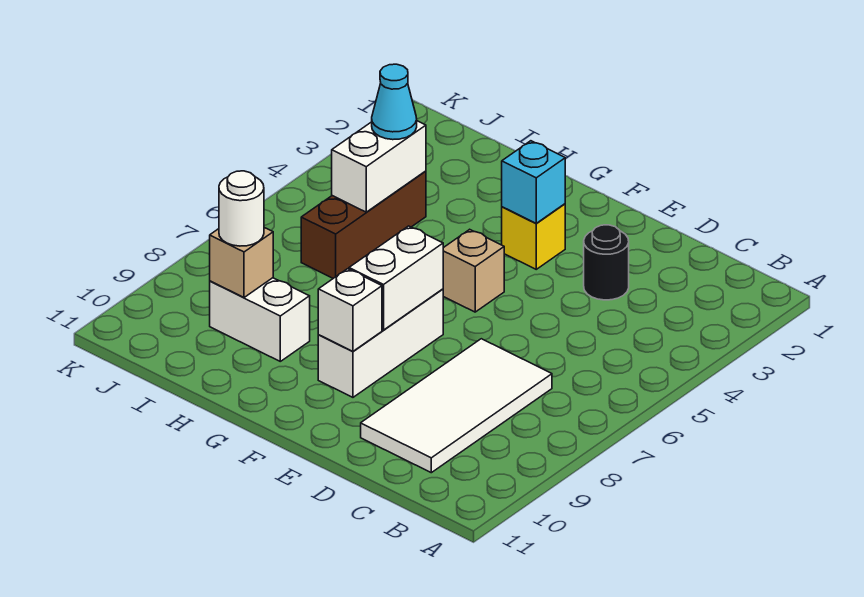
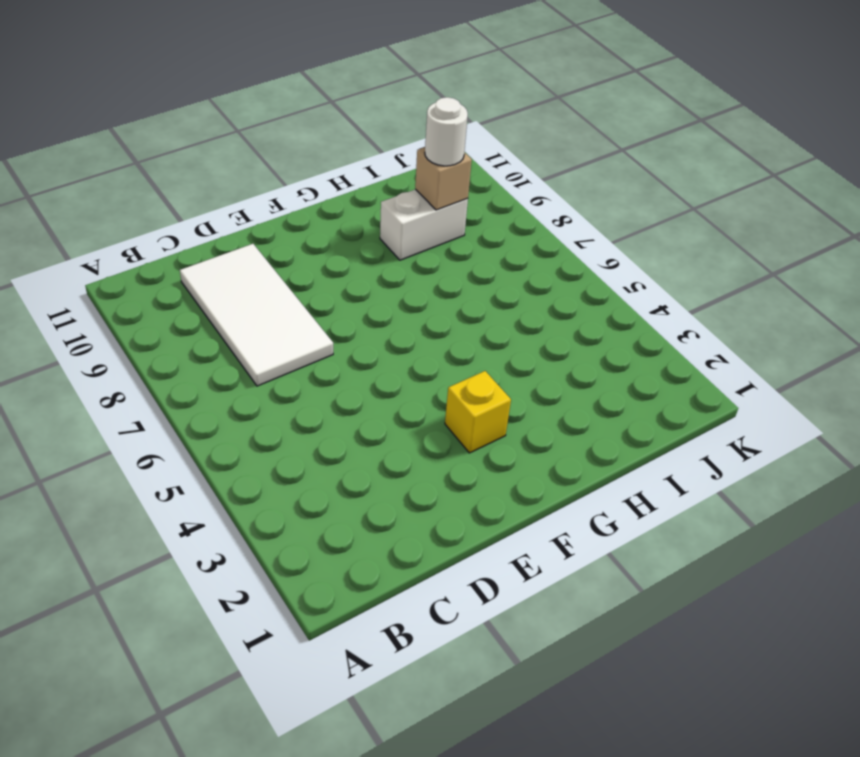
none -> black round brick D3 level 1
none -> tan brick F5 level 1
none -> white brick F7:F9 level 1

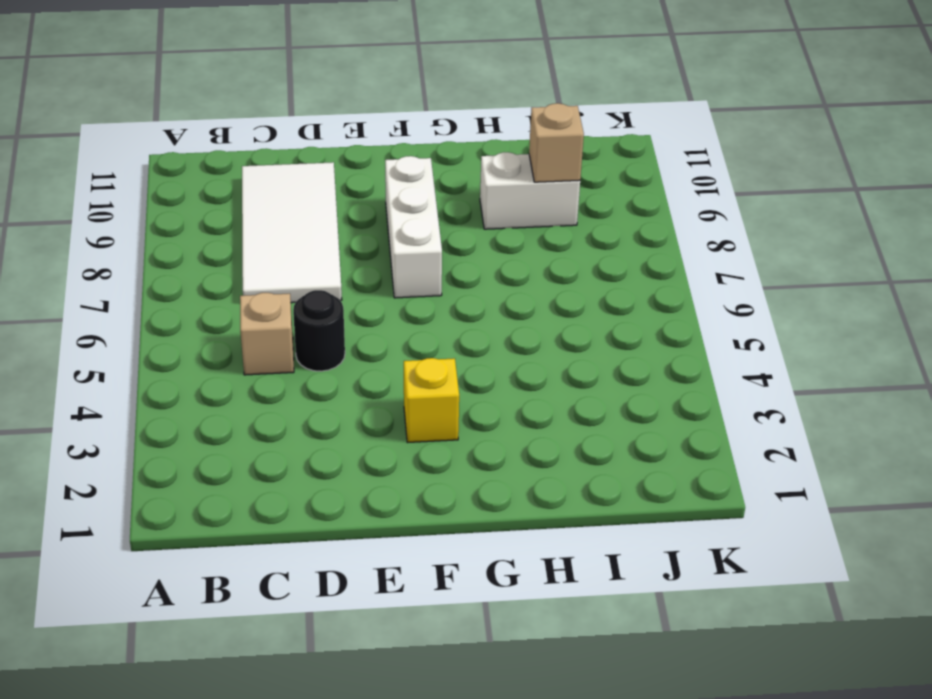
tan brick C5 level 1 -> tan brick F5 level 1
black round brick D5 level 1 -> black round brick D3 level 1
none -> brown brick I4:I6 level 1
none -> cyan brick F3 level 2
none -> white brick F7:F8 level 2

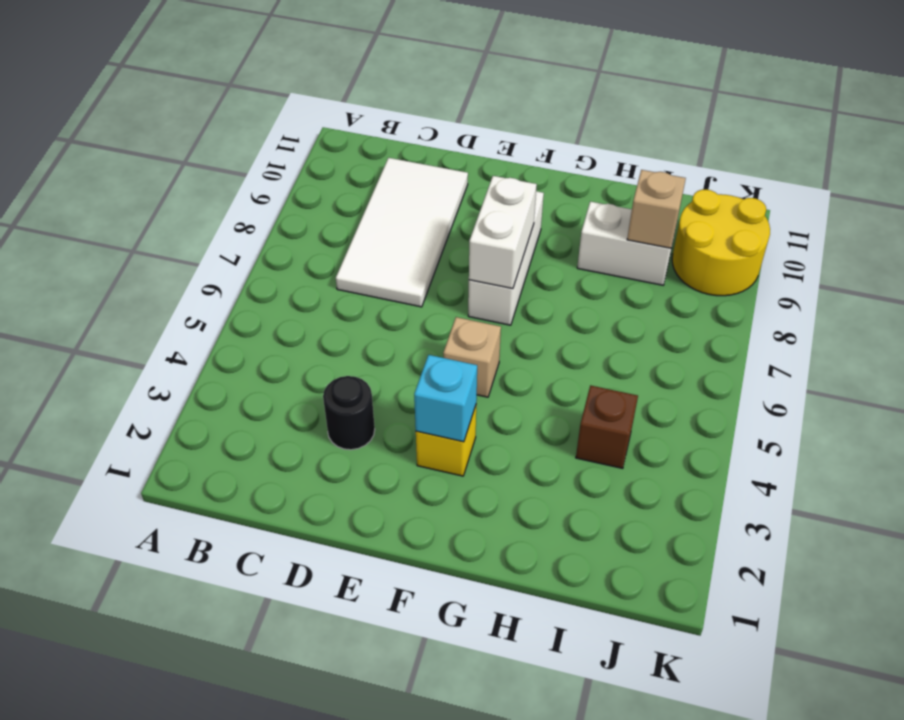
brown brick I4 level 1 -> brown brick I4:I6 level 1
yellow round brick J9:K10 level 1 -> none
none -> white brick F9 level 2
none -> white brick I4:I5 level 2
none -> cyan cone I4 level 3

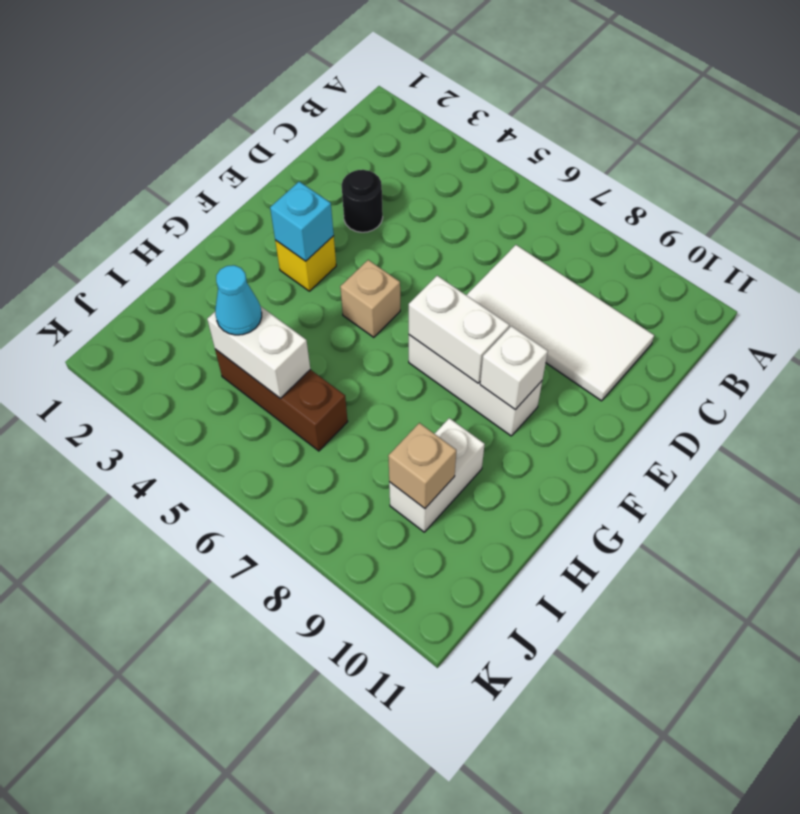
none -> white round brick I9 level 3

